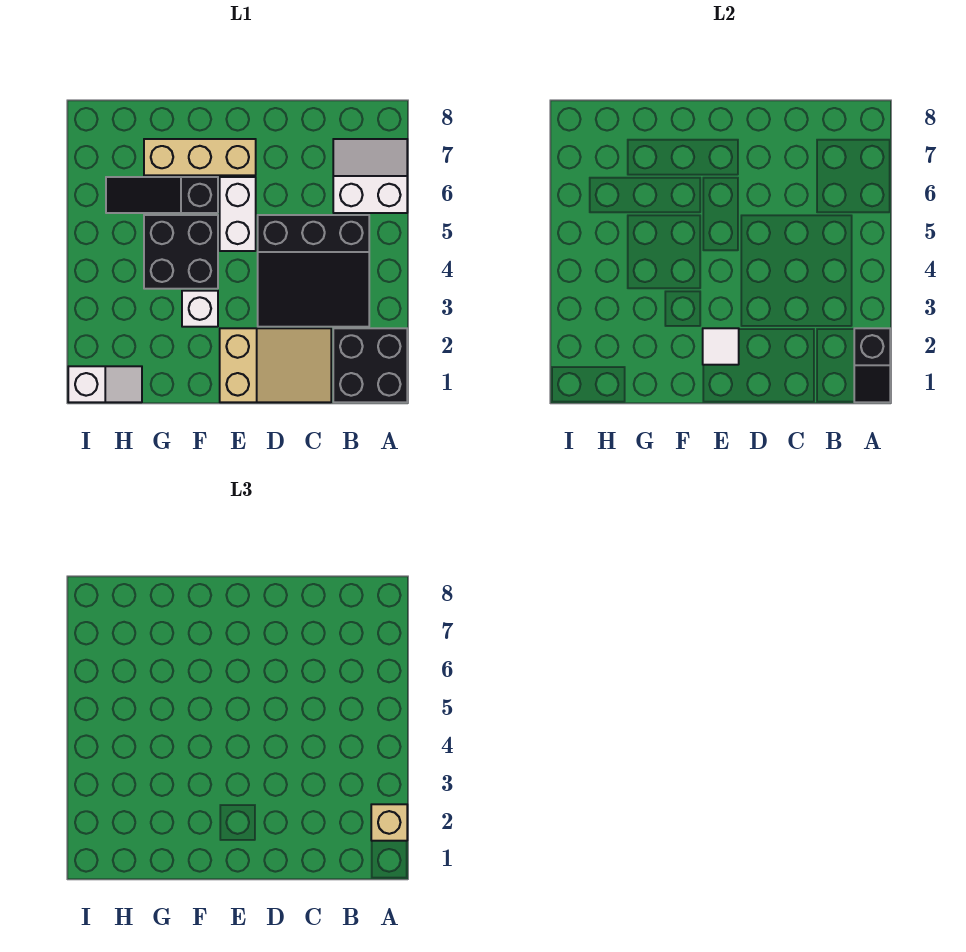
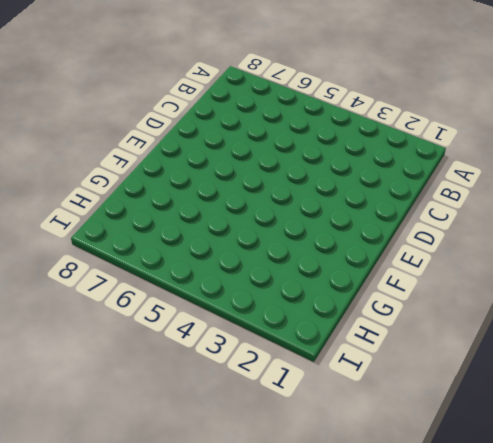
none -> black brick A1:B2 level 1
none -> white slope A6:B7 level 1 top 6
none -> black slope B3:D5 level 1 top 5

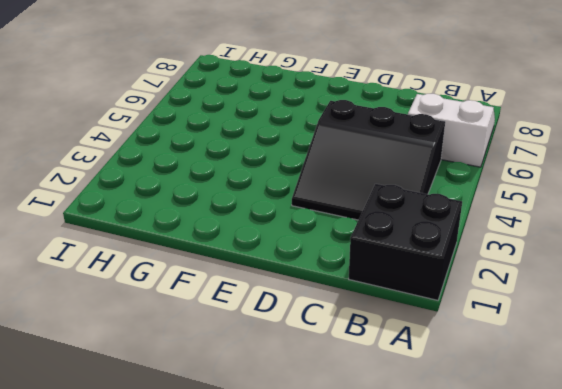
none -> tan slope C1:E2 level 1 top E
none -> white brick E5:E6 level 1
none -> tan brick E7:G7 level 1

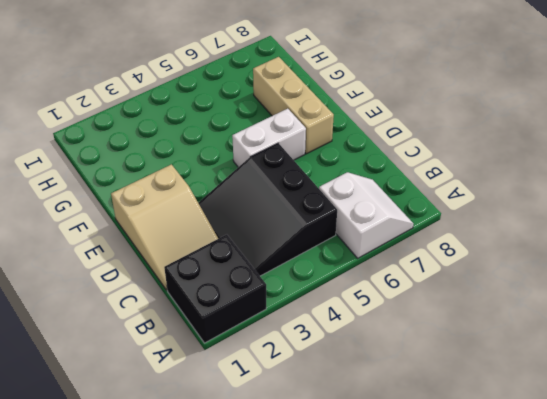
none -> white brick F3 level 1
none -> black brick F4:G5 level 1
none -> black slope F6:H6 level 1 top F

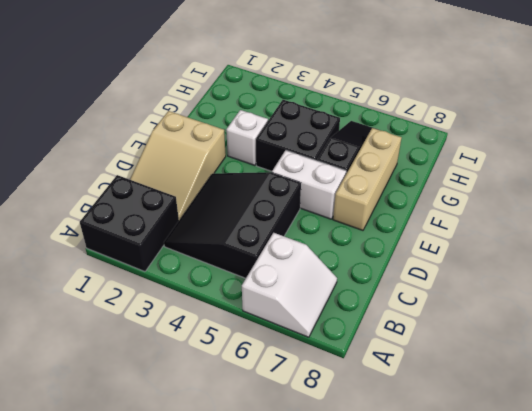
none -> white slope H1:I1 level 1 top I
none -> black slope A1:A2 level 2 top 2
none -> white tile E2 level 2

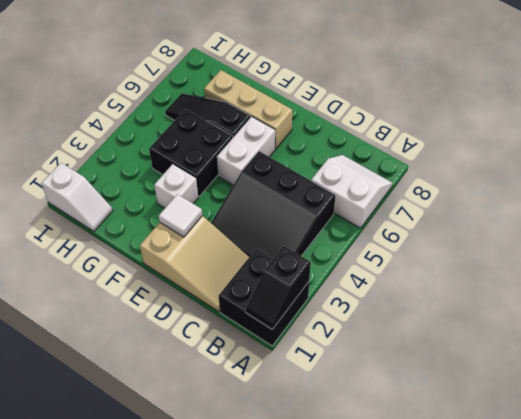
none -> tan brick A2 level 3

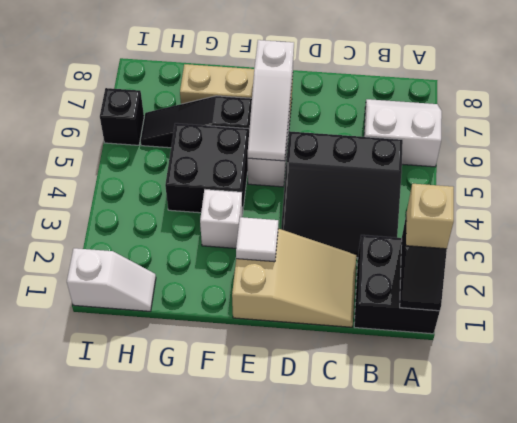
white slope E5:E7 level 2 top 7 -> none
black brick I6 level 1 -> none

